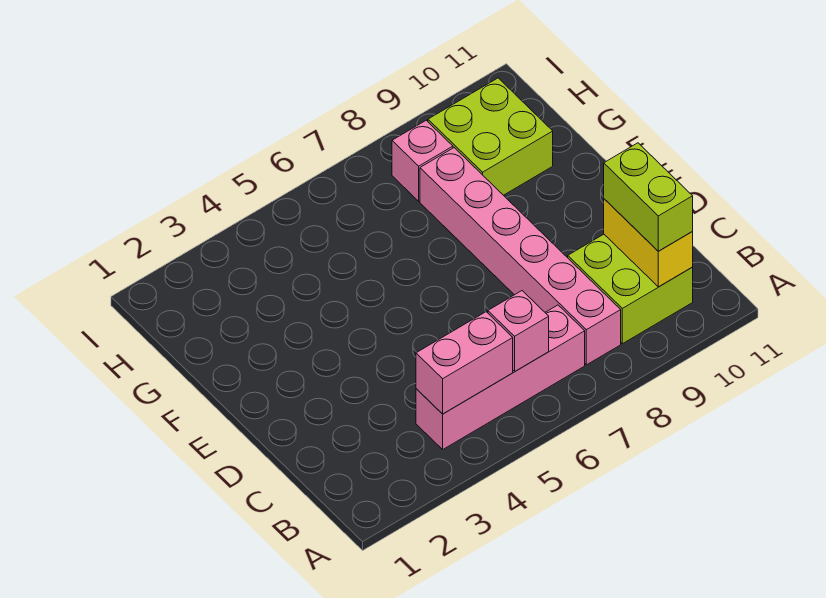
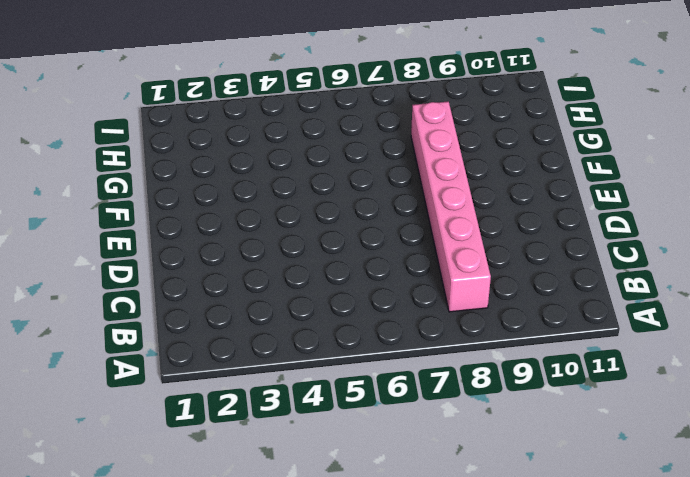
none -> pink brick B4:B7 level 1
none -> lime brick B9:C10 level 1

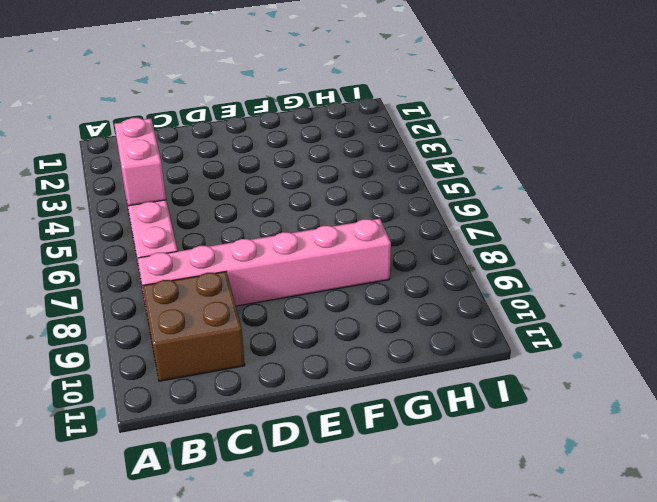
brown brick B9:C10 level 1 -> lime brick B9:C10 level 1
none -> lime brick G9:H10 level 1
none -> pink brick H8 level 1

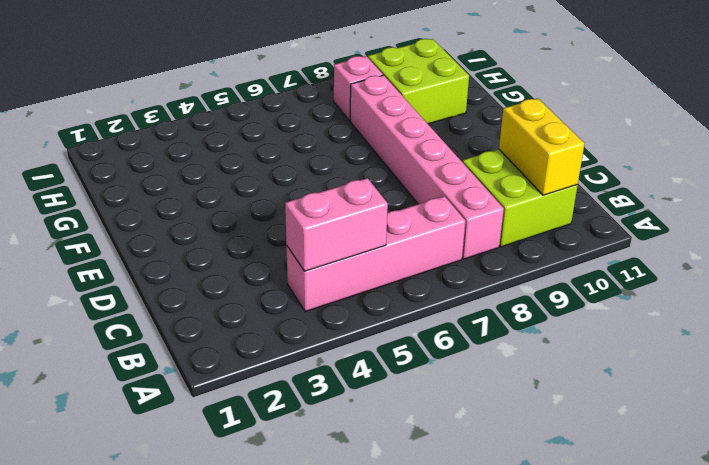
none -> pink brick B6 level 2
none -> lime brick B10:C10 level 3

